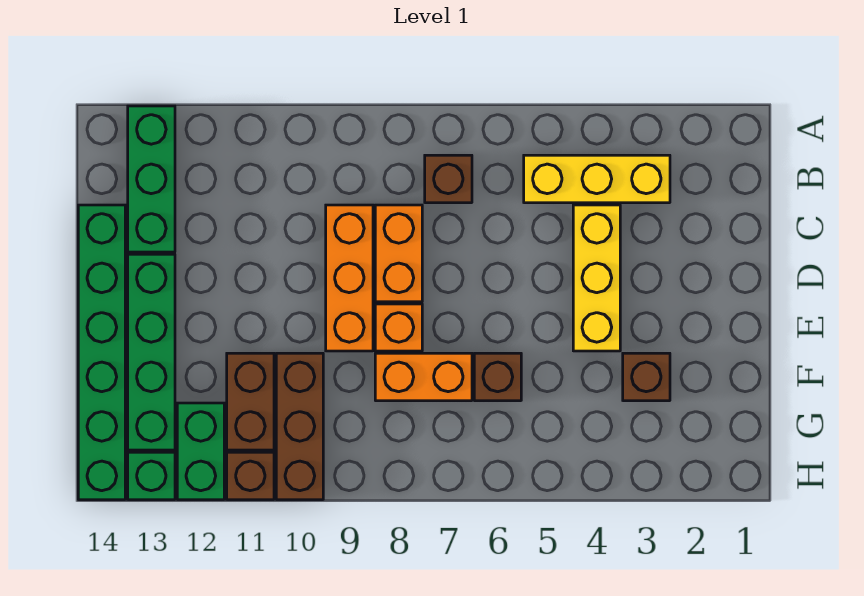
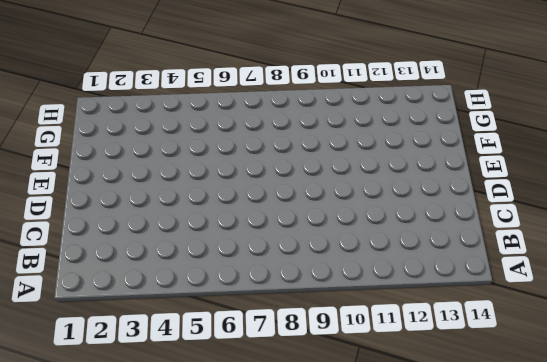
none -> green brick A13:C13 level 1
none -> yellow brick B3:B5 level 1
none -> brown brick B7 level 1

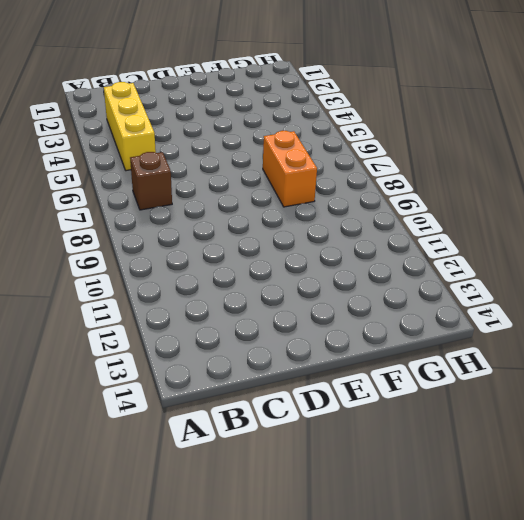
none -> green brick A13:C13 level 1
none -> yellow brick C4:E4 level 1
none -> orange brick C8:D8 level 1

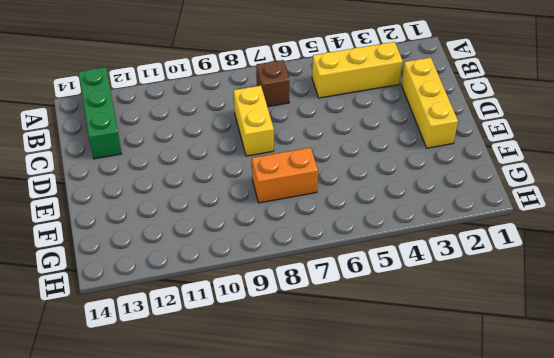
yellow brick C2:E2 level 1 -> yellow brick C4:E4 level 1
yellow brick C8:D8 level 1 -> orange brick C8:D8 level 1
none -> orange brick C9:E9 level 1
none -> green brick C14:H14 level 1
none -> green brick D13:G13 level 1

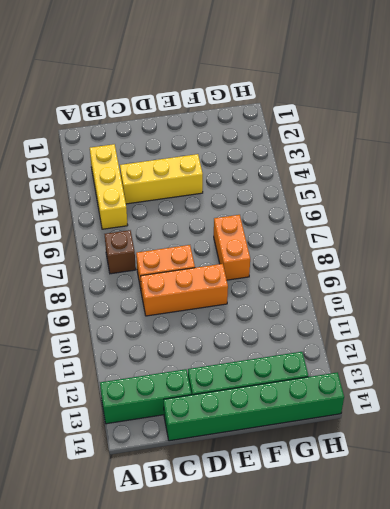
none -> orange brick E8 level 1
none -> brown brick F3 level 1
none -> brown brick F6 level 1

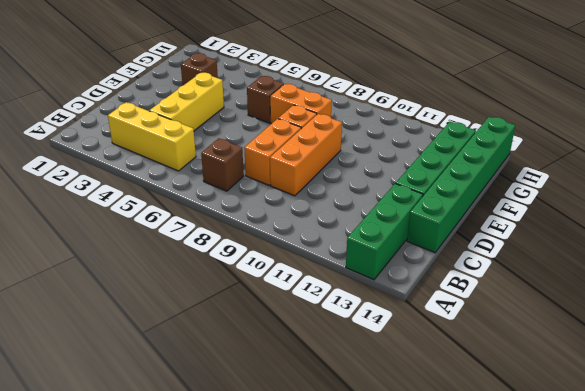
none -> brown brick F10:H10 level 1
none -> brown brick F11:G11 level 1
none -> green brick G12:H12 level 1

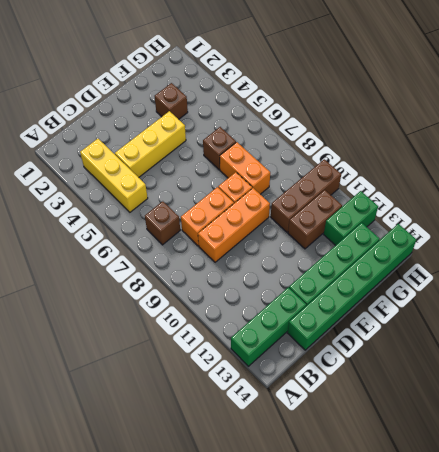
none -> brown brick H11 level 1
none -> green brick H13 level 1

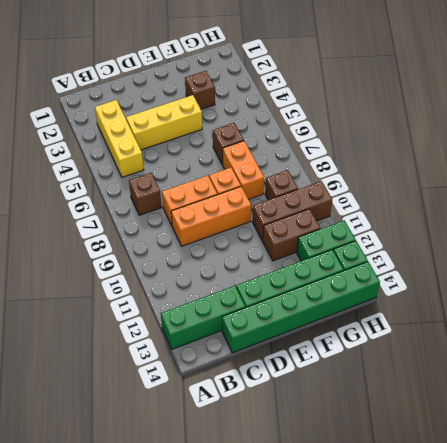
brown brick G9 level 1 -> brown brick H11 level 1

